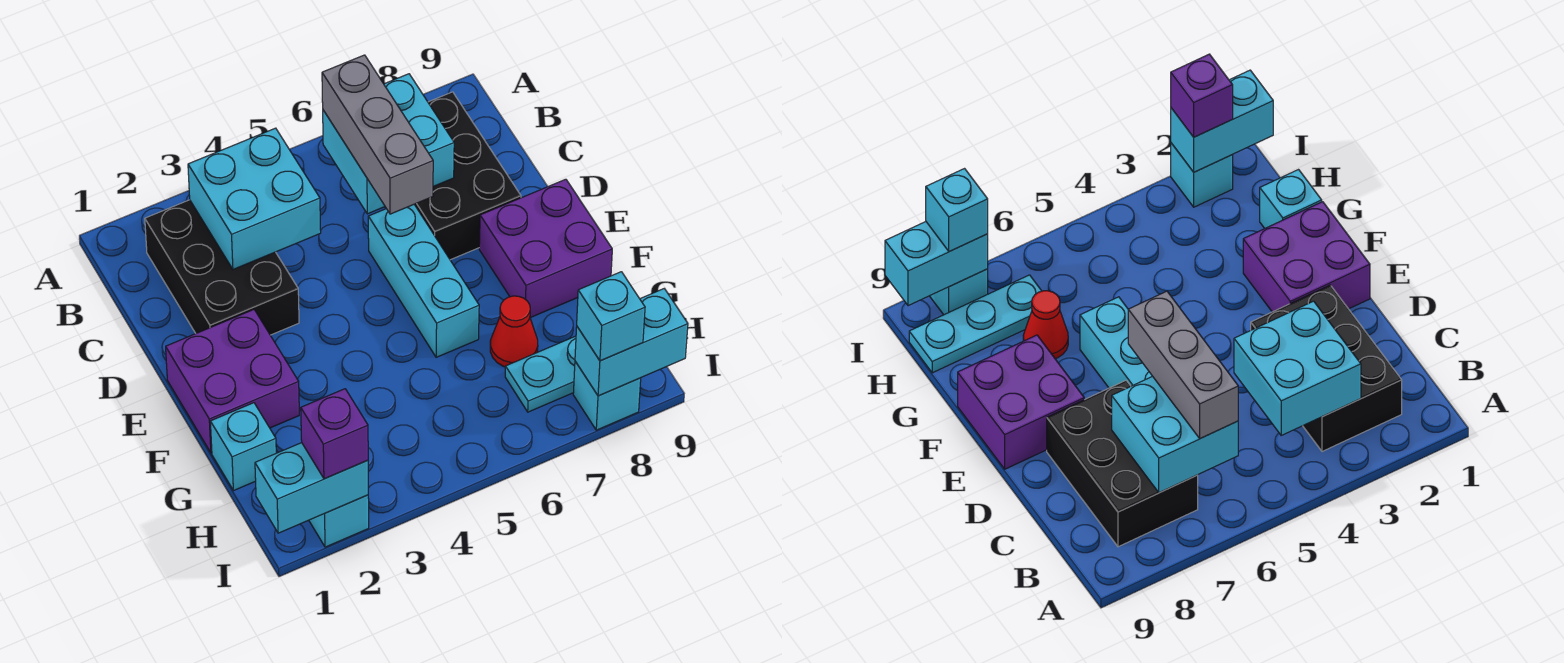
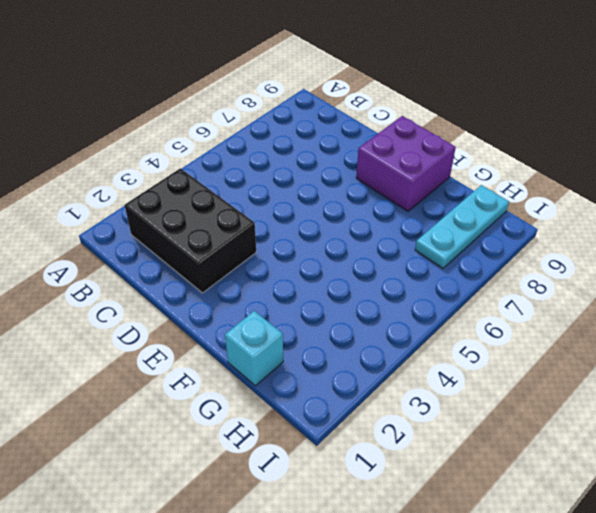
none -> black brick B7:D8 level 1
none -> cyan brick D6:F6 level 1
none -> purple brick E1:F2 level 1

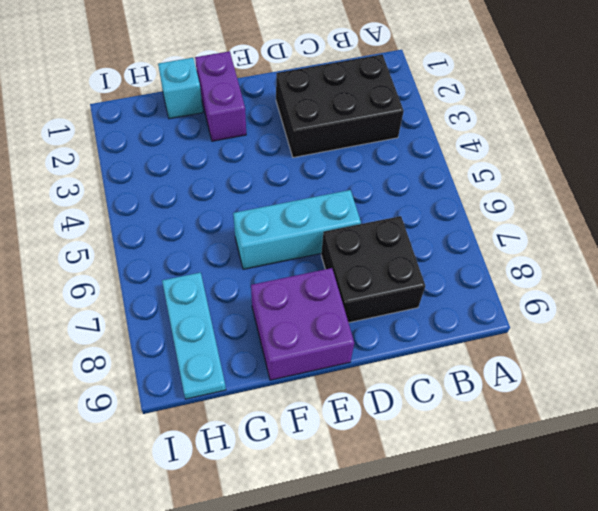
black brick C7:D8 level 1 -> black brick B7:D8 level 1
purple brick F1:F2 level 1 -> purple brick E1:F2 level 1
none -> red cone G7 level 1
none -> cyan brick I2 level 1
none -> cyan brick I8 level 1

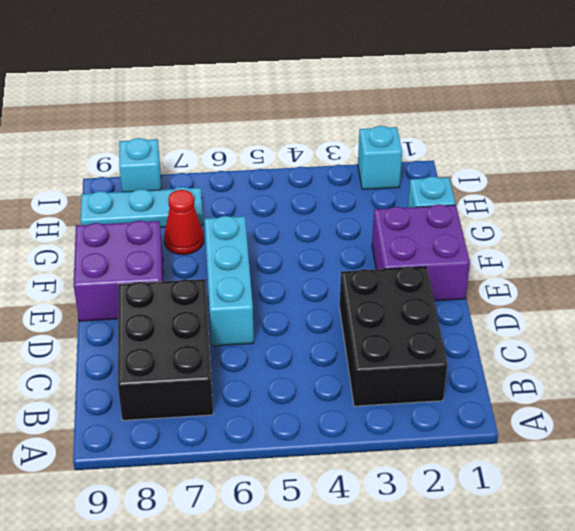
none -> cyan brick B3:C4 level 2
none -> cyan brick B6:C7 level 2
none -> cyan brick I1:I2 level 2

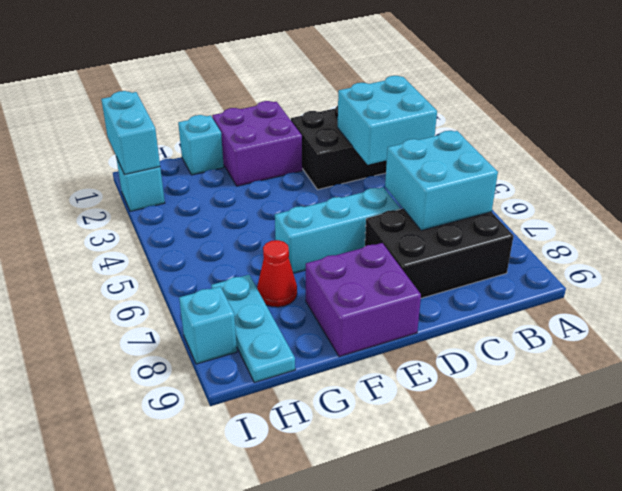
none -> cyan brick I8:I9 level 2
none -> grey brick B6:D6 level 3
none -> purple brick I2 level 3

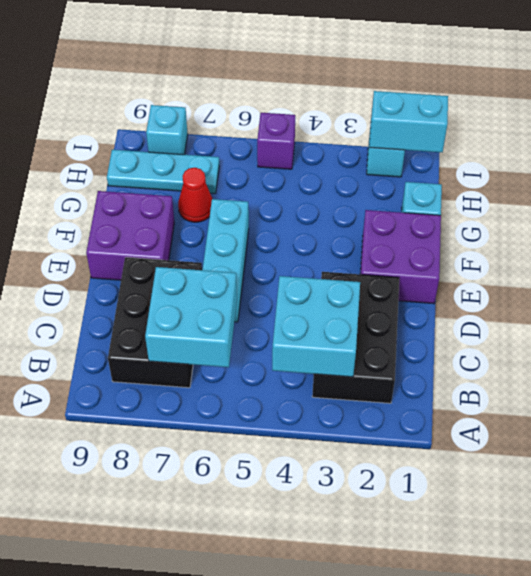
purple brick I5 level 1 -> purple brick I2 level 3
none -> cyan brick I8:I9 level 2
none -> grey brick B6:D6 level 3
none -> cyan brick I8 level 3

